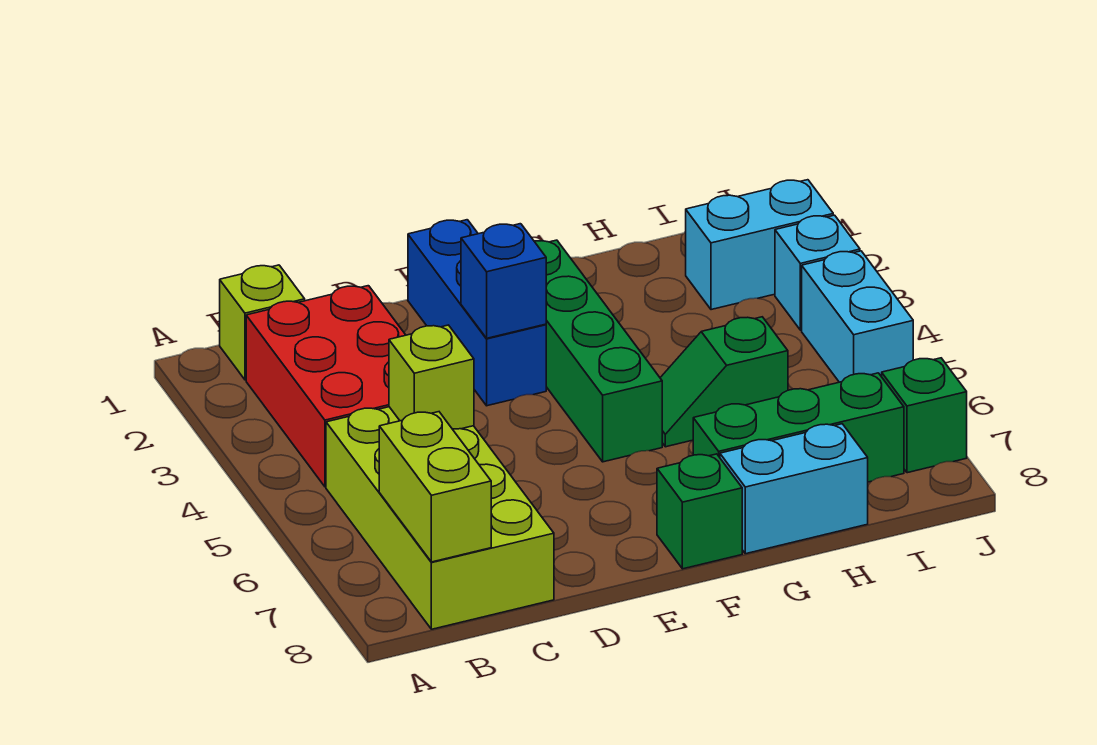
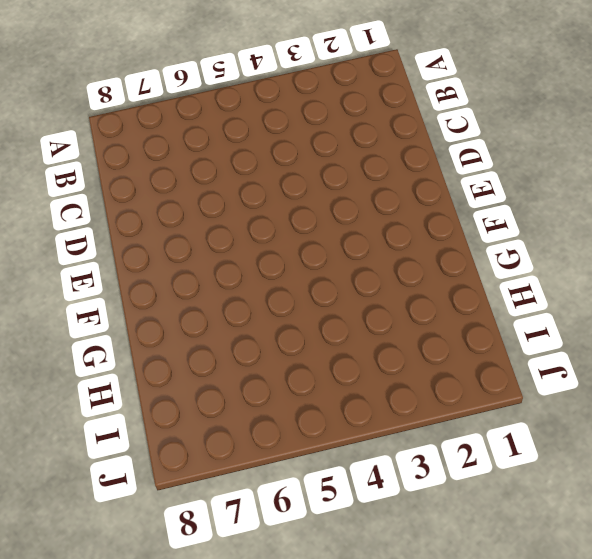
none -> lime brick B1 level 1
none -> red brick B2:C4 level 1
none -> lime brick B5:C8 level 1

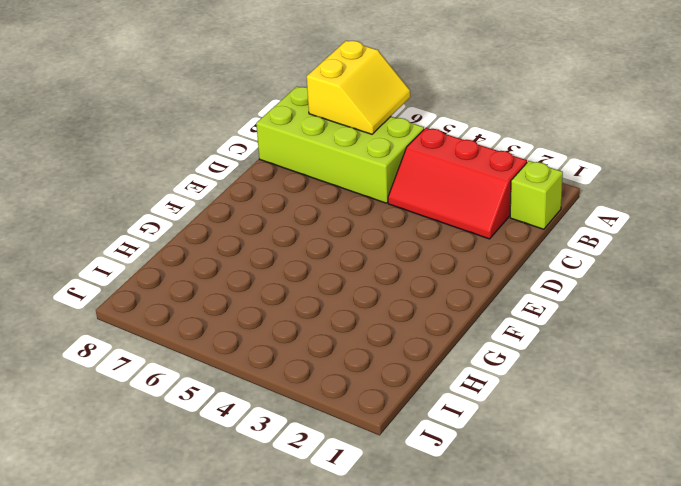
yellow slope A6:B7 level 2 top 7 -> lime brick B7:B8 level 2
red slope B2:C4 level 1 top B -> red brick B2:C4 level 1
none -> blue brick E1:E3 level 1
none -> green brick F2:F5 level 1
none -> green brick F8 level 1

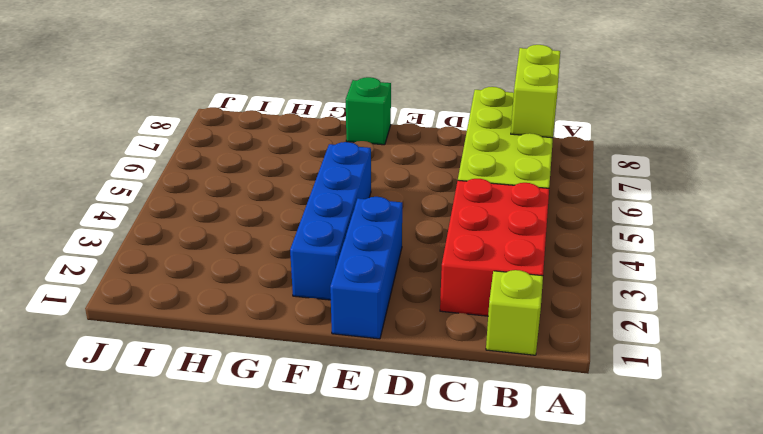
blue brick F2:F5 level 1 -> green brick F2:F5 level 1
none -> green slope G5:H5 level 1 top H
none -> green brick G7:I7 level 1
none -> cyan brick G8:H8 level 1

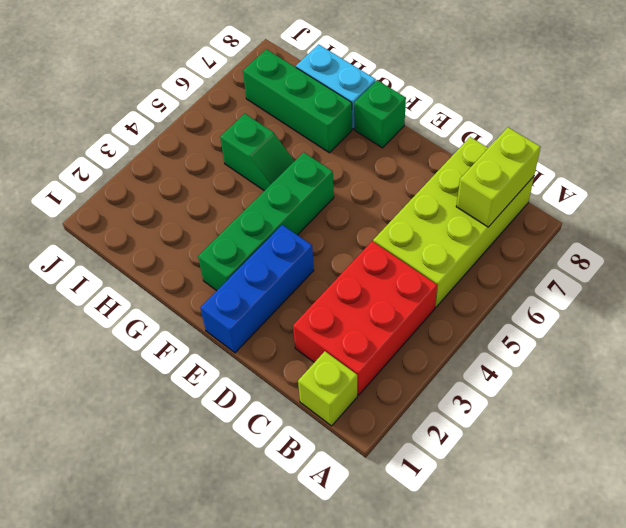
none -> cyan brick I2:J2 level 1
none -> cyan brick J3 level 1
none -> cyan brick J4:J5 level 1

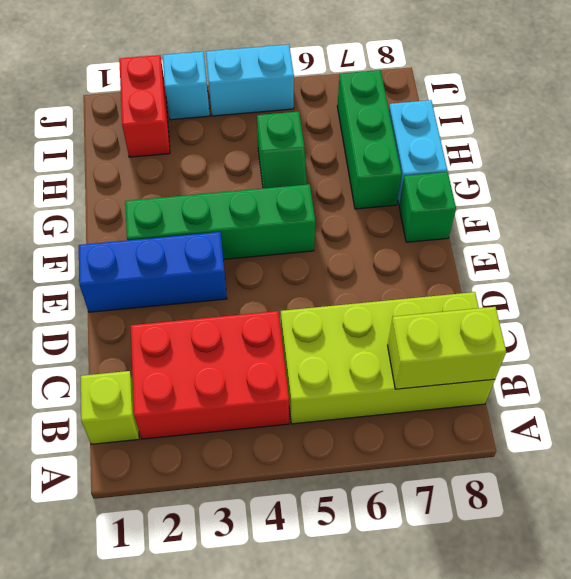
red brick I2:J2 level 1 -> cyan brick I2:J2 level 1
none -> green brick J7 level 1
none -> lime brick C5 level 2
none -> blue brick E3 level 2

